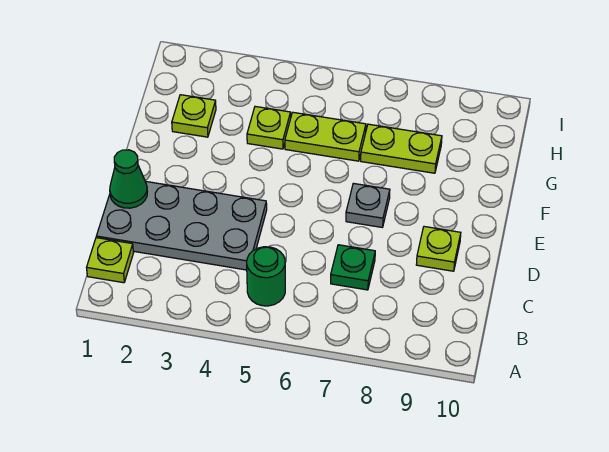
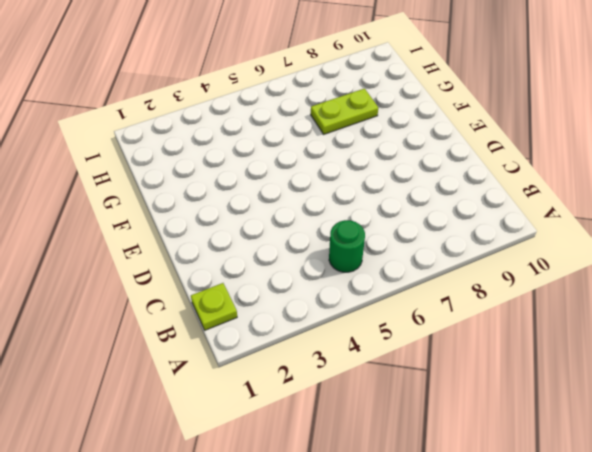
none -> grey plate C1:D4 level 1
none -> green plate C7 level 1

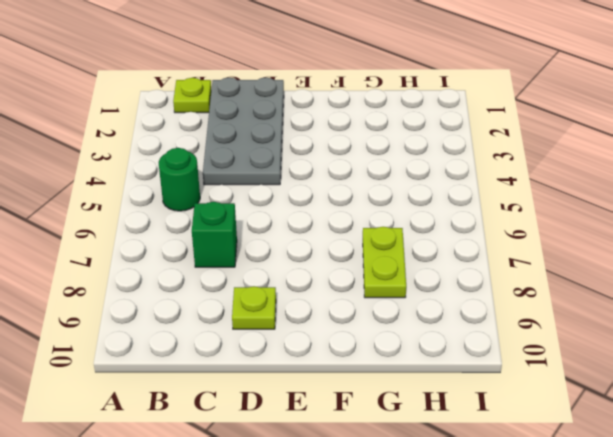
green brick C7 level 1 -> green plate C7 level 1
none -> grey plate E7 level 1
none -> lime plate G2 level 1

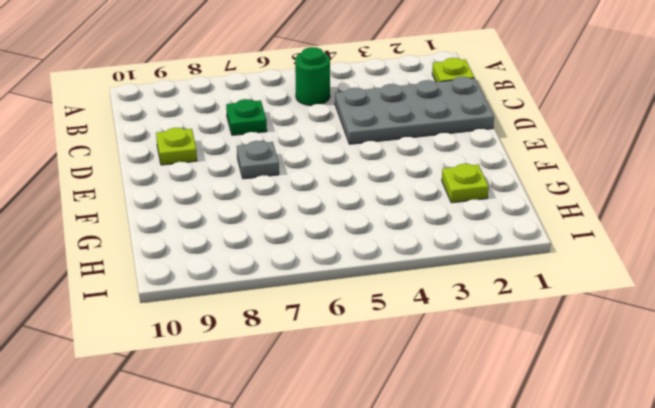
none -> lime plate G4 level 1
none -> lime plate G5:G6 level 1

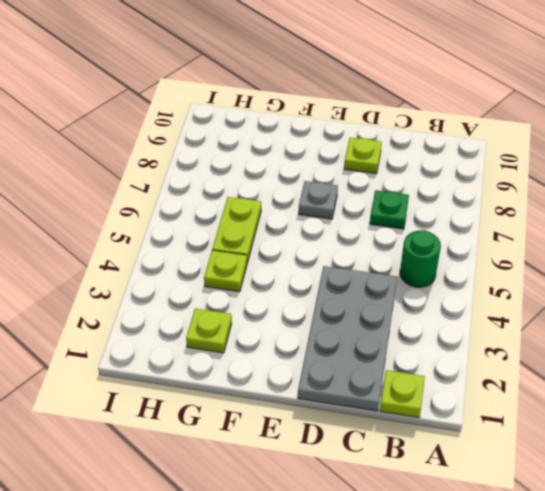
none -> lime plate G7:G8 level 1
none -> green cone D1 level 2

